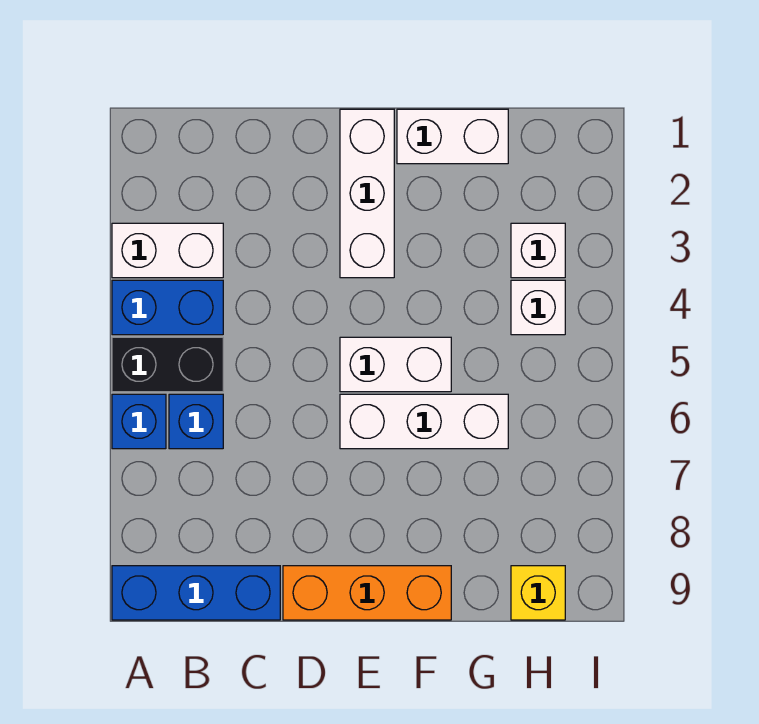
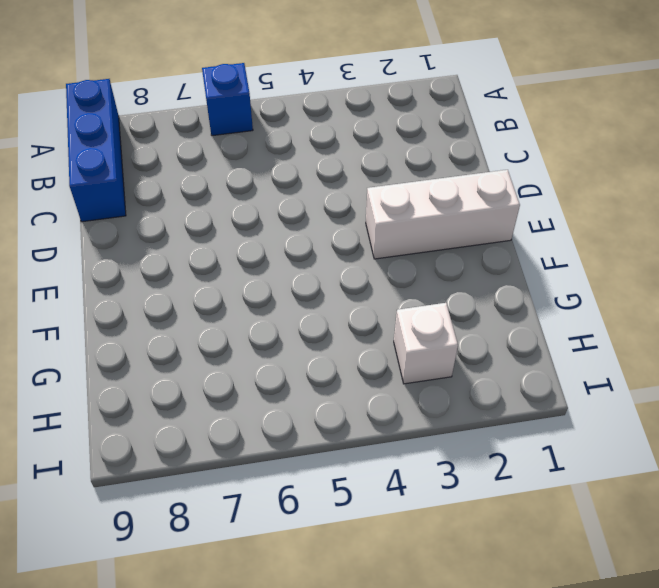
none -> white brick A3:B3 level 1
none -> blue brick A4:B4 level 1
none -> black brick A5:B5 level 1

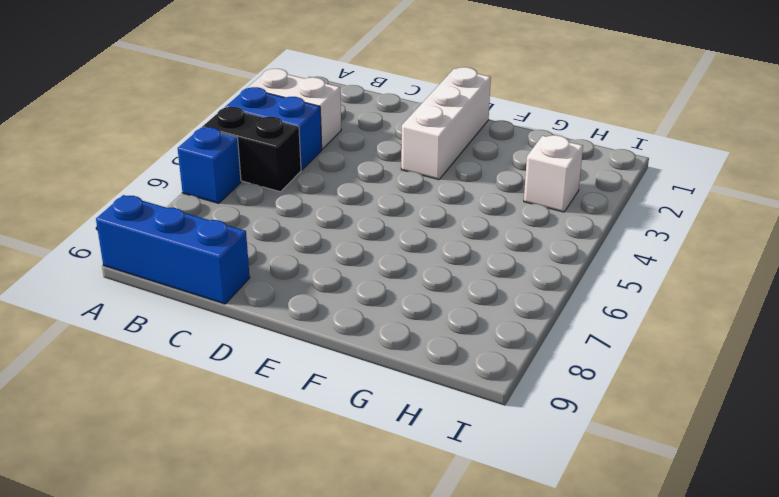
none -> blue brick B6 level 1
none -> orange brick D9:F9 level 1
none -> white brick E5:F5 level 1

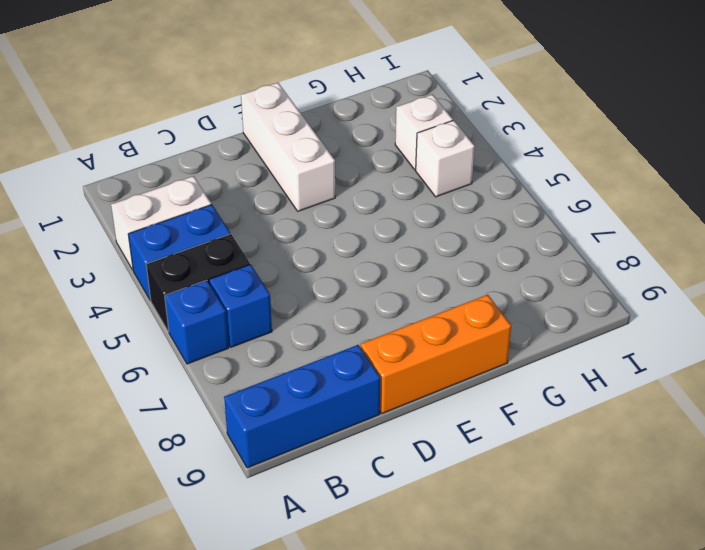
none -> white brick E5:F5 level 1
none -> white brick E6:G6 level 1
none -> white brick F1:G1 level 1

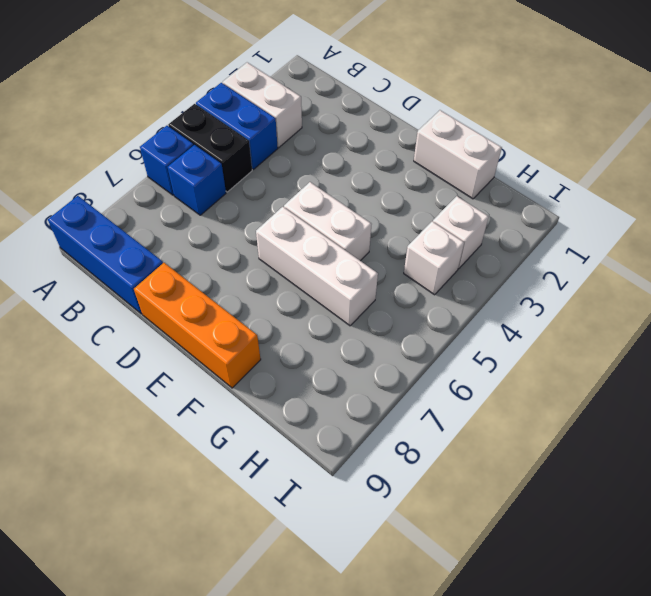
none -> white brick E1:E3 level 1
none -> yellow brick H9 level 1

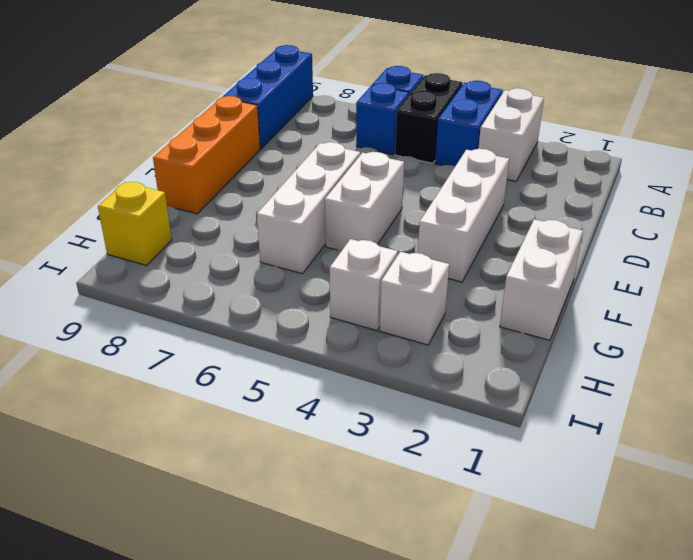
white brick D3:F3 level 1 -> white brick E1:E3 level 1

